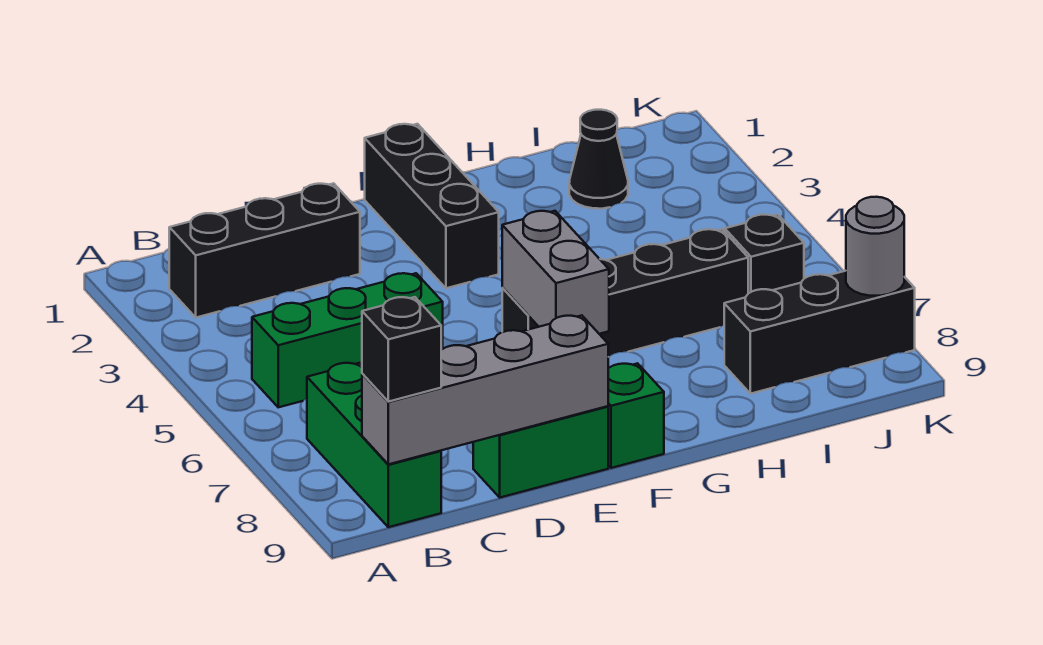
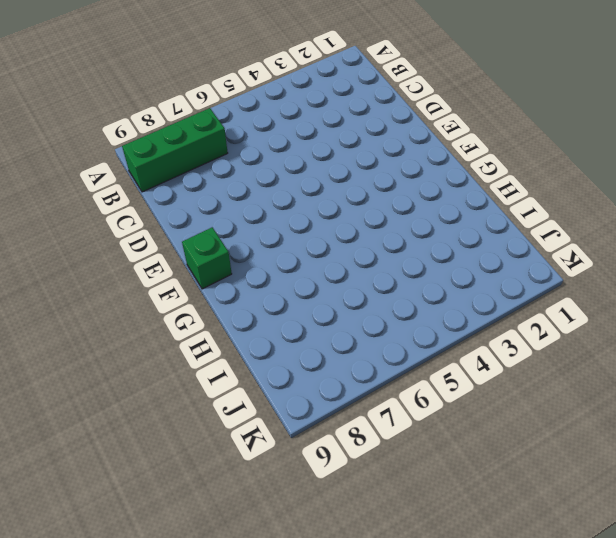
none -> black brick B2:D2 level 1
none -> green brick B5:D5 level 1
none -> green brick D9:E9 level 1

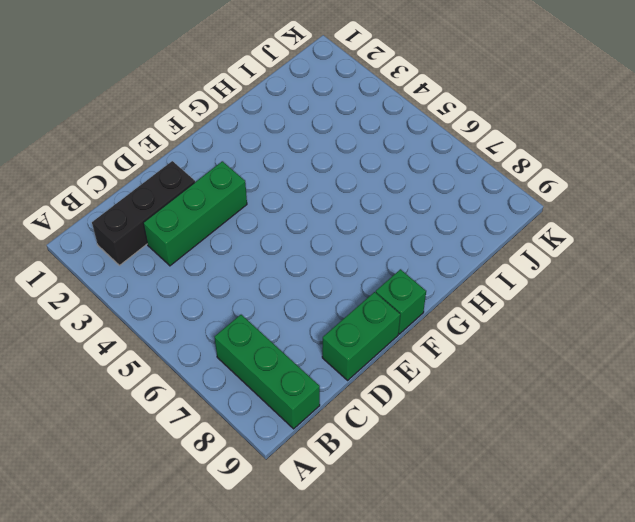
green brick C3:E3 level 1 -> green brick B5:D5 level 1
none -> black brick F1:F3 level 1
none -> black brick F6:I6 level 1
none -> black cone I2 level 1

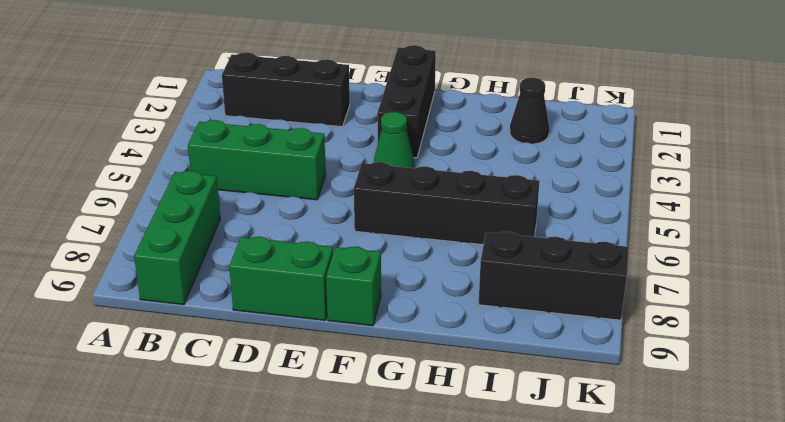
green cone F4 level 1 -> none
none -> black brick J6 level 1
none -> grey brick B9:E9 level 2
none -> grey brick F6:F7 level 2

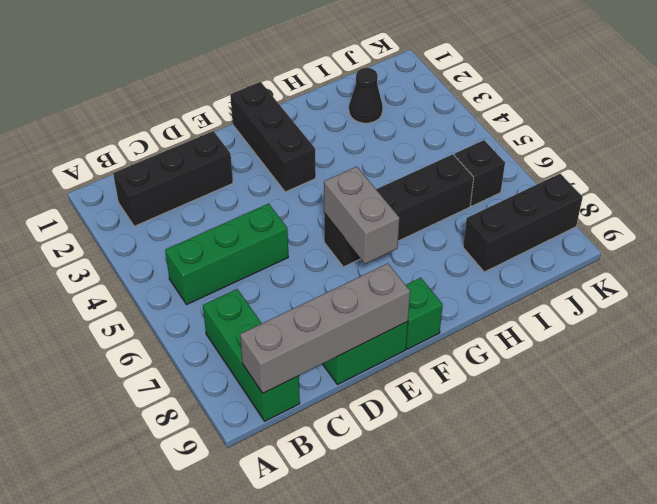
none -> grey round brick K8 level 2
none -> black brick B9 level 3

